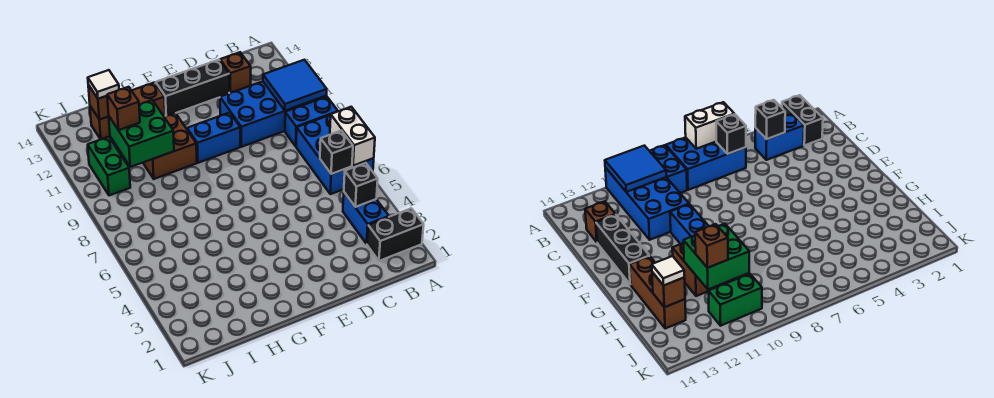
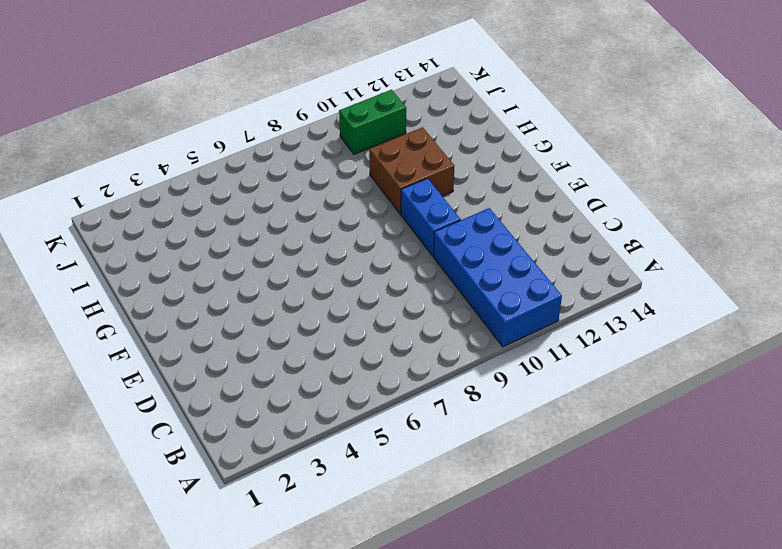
none -> black brick A2:B2 level 1
none -> blue brick A6:B8 level 1
none -> blue brick A9:B9 level 1

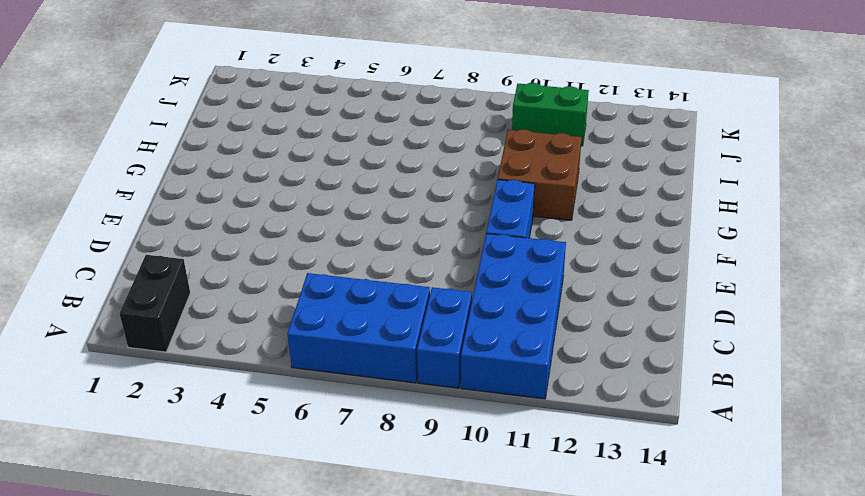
none -> blue brick B3:B4 level 1
none -> brown brick C13 level 1
none -> black brick D13:F13 level 1

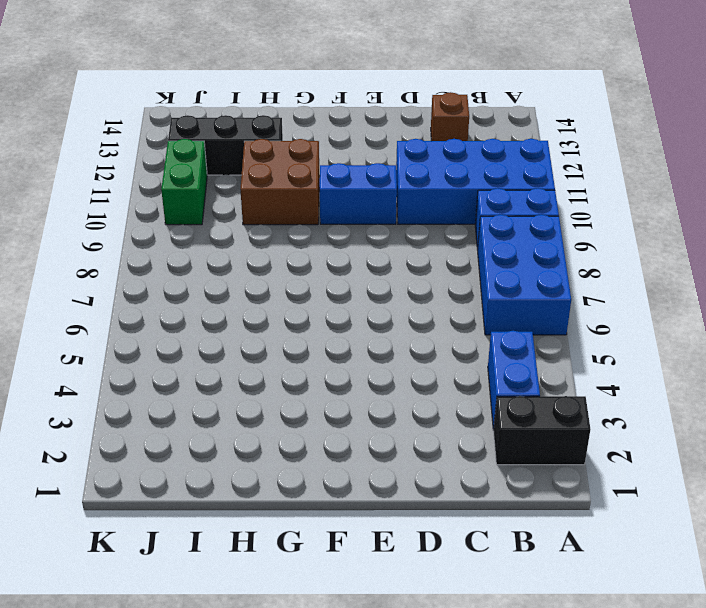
black brick H12:J12 level 1 -> black brick D13:F13 level 1
none -> brown brick G13:I13 level 1
none -> white brick A6:A7 level 2
none -> blue tile A10:B11 level 2

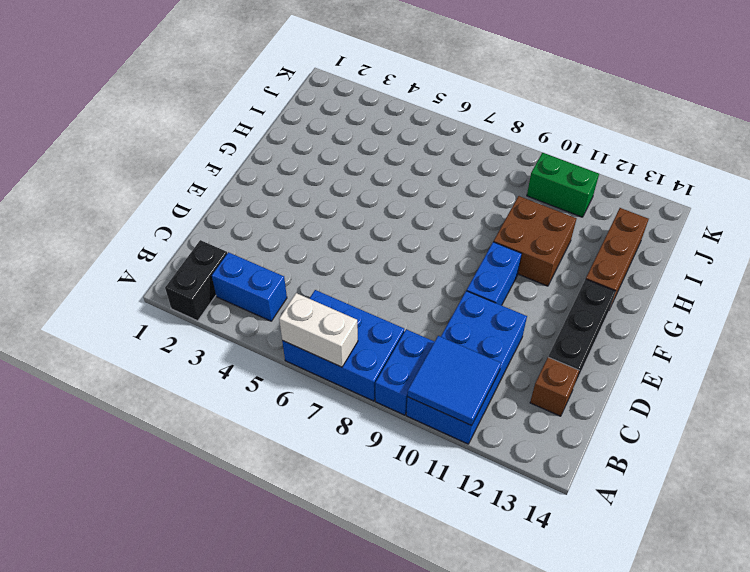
none -> black brick B4 level 2
none -> black brick B6 level 2
none -> green brick H10:I11 level 2

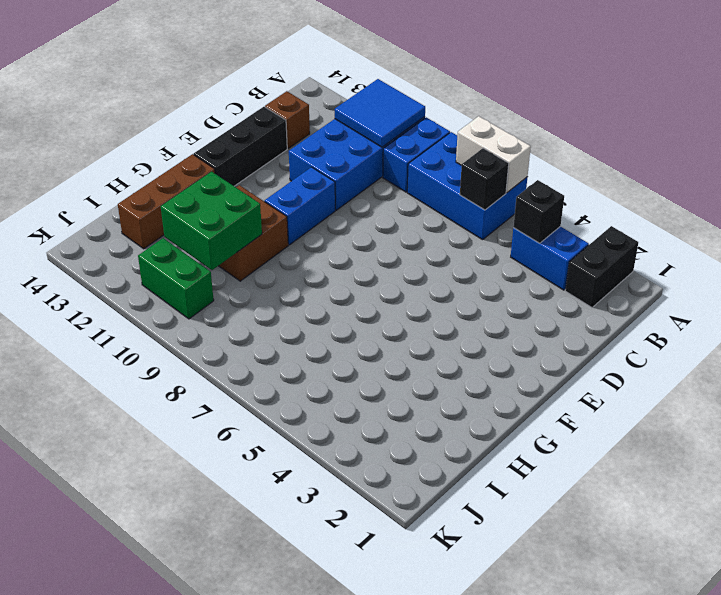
none -> brown brick I13 level 2
none -> brown brick I11 level 3
none -> white tile I13 level 3

